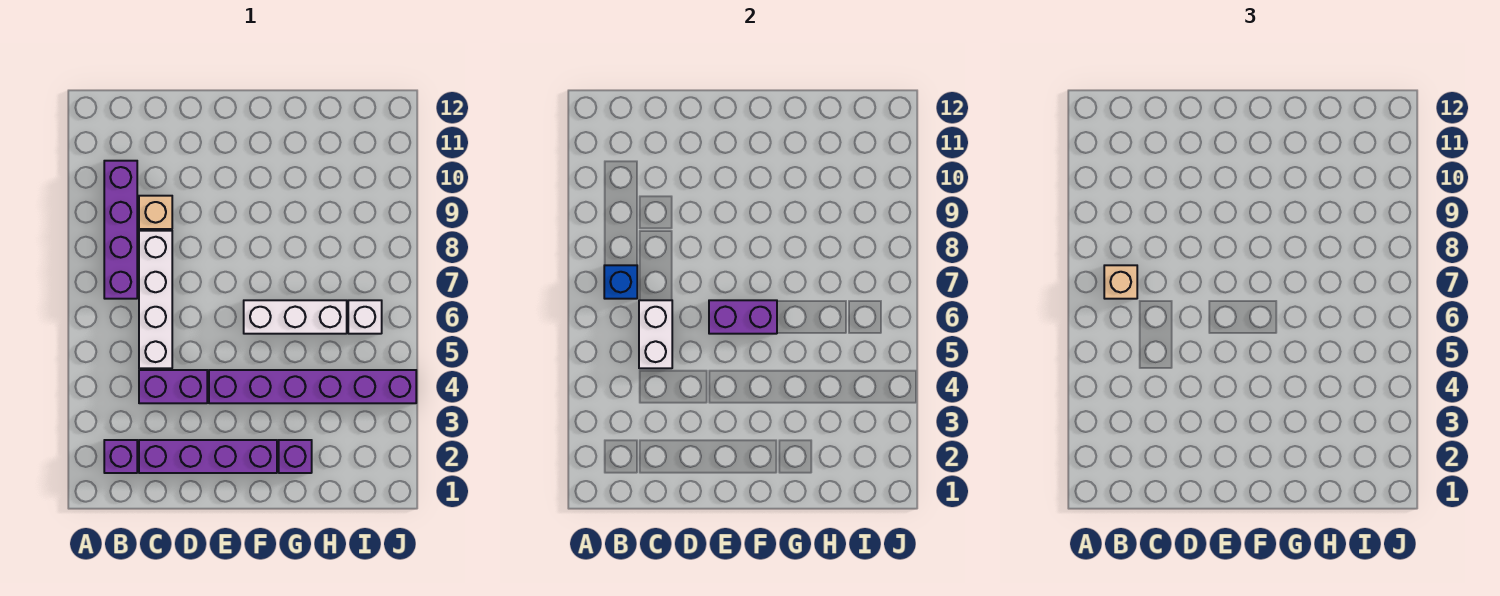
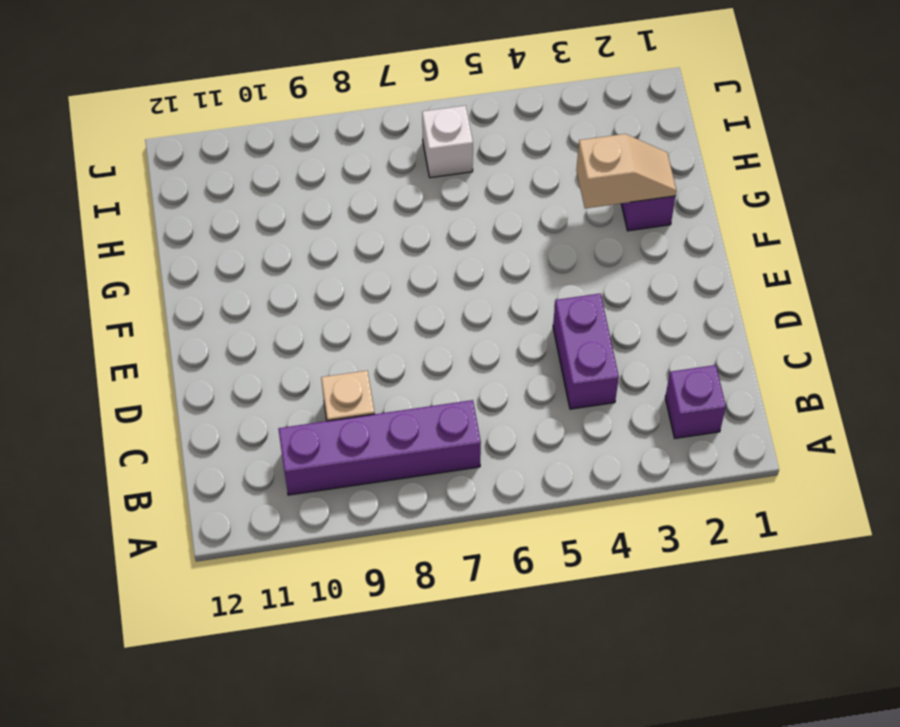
tan slope G2:G3 level 2 top 3 -> none
none -> purple brick C2:F2 level 1
none -> white brick C5:C8 level 1
none -> purple brick E4:J4 level 1

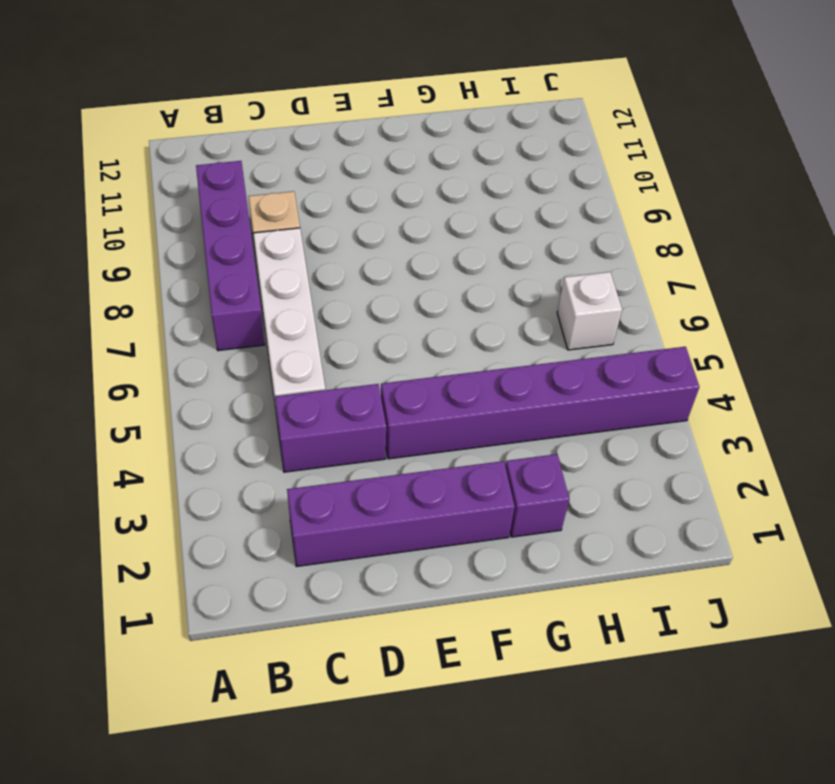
none -> purple brick B2 level 1
none -> white brick F6:H6 level 1
none -> blue brick B7 level 2

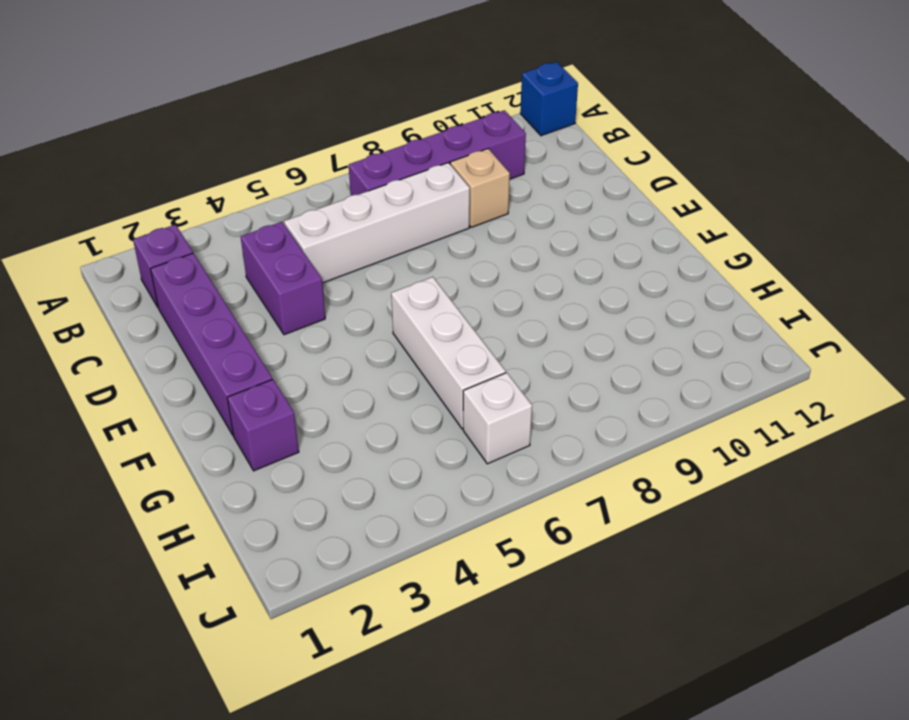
blue brick A12 level 1 -> blue brick B7 level 2
none -> purple brick E4:J4 level 1
none -> white brick C5:C6 level 2
none -> purple brick E6:F6 level 2

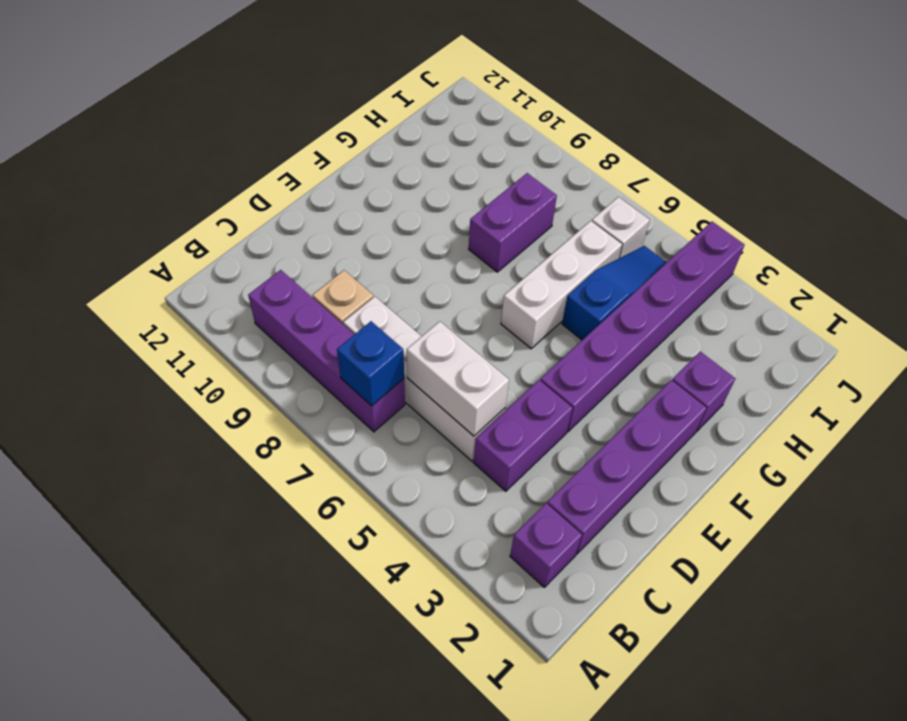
blue slope G5:I5 level 1 top G -> none
purple brick G8:H8 level 1 -> purple brick E6:F6 level 2
none -> tan brick B7 level 3

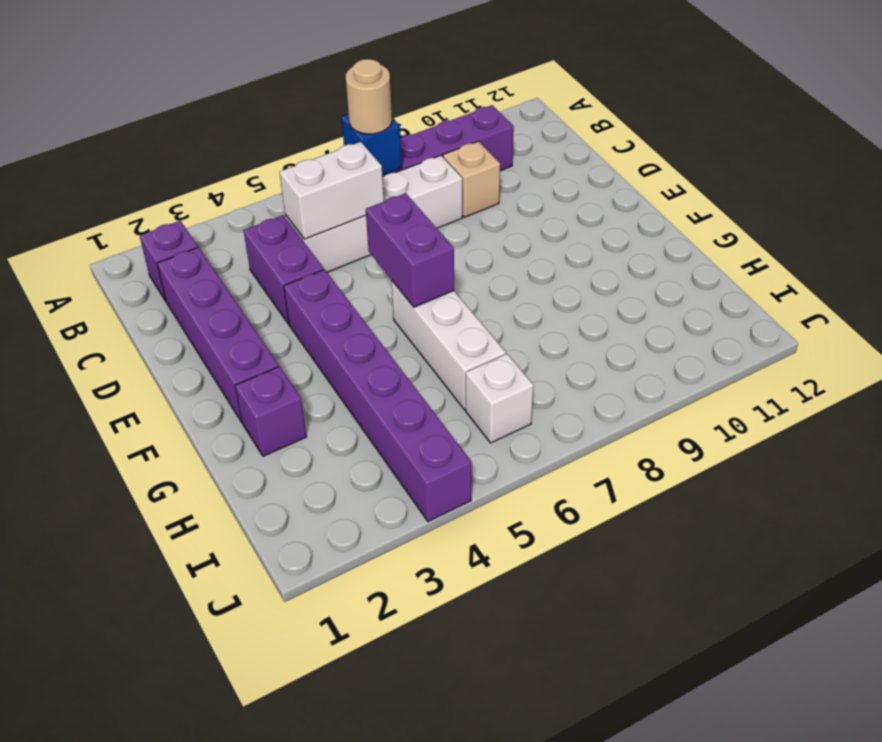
tan round brick B7 level 3 -> tan brick B7 level 3

